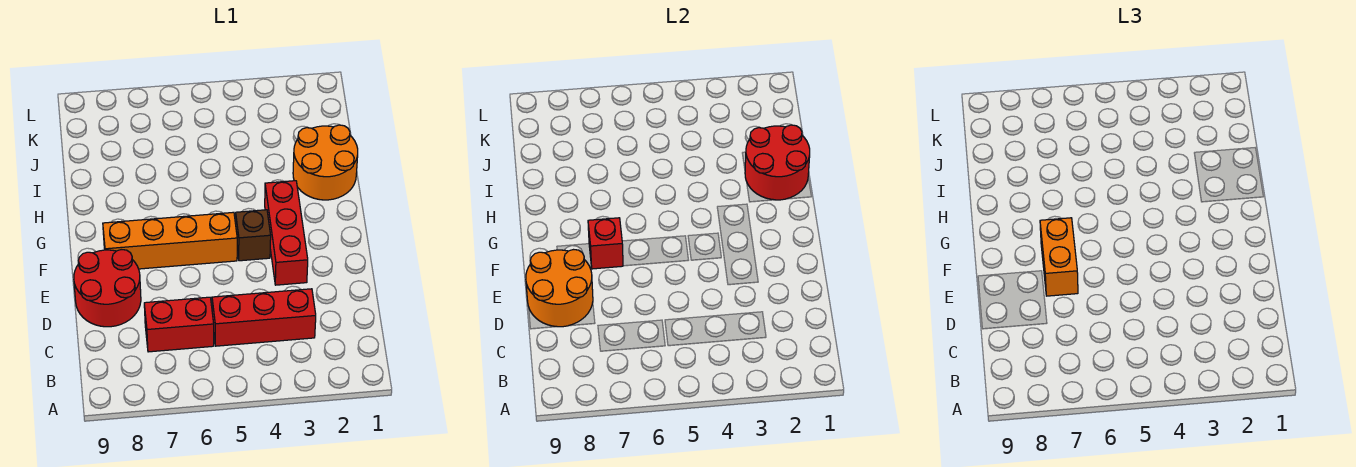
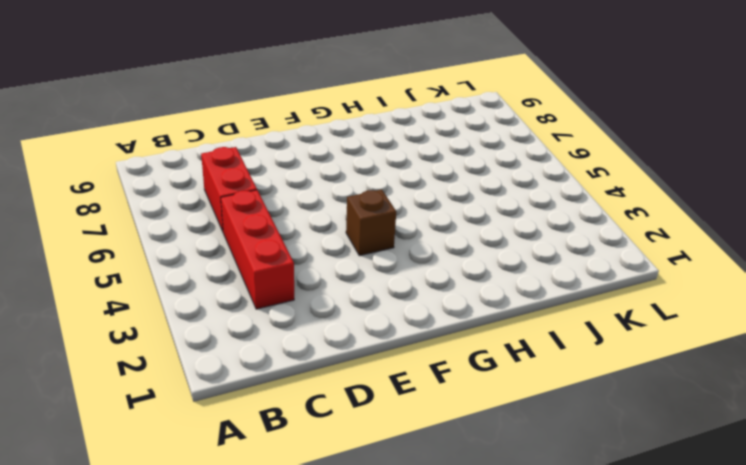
none -> red round brick D8:E9 level 1
none -> red brick E3:G3 level 1

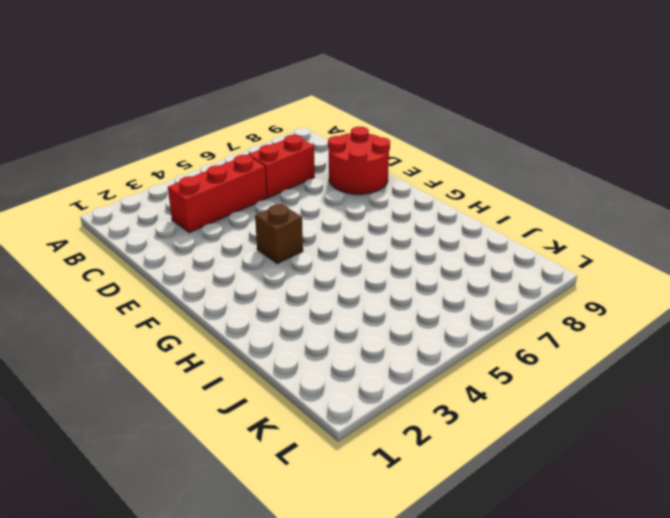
none -> red brick E3:G3 level 1
none -> orange brick F5:F8 level 1

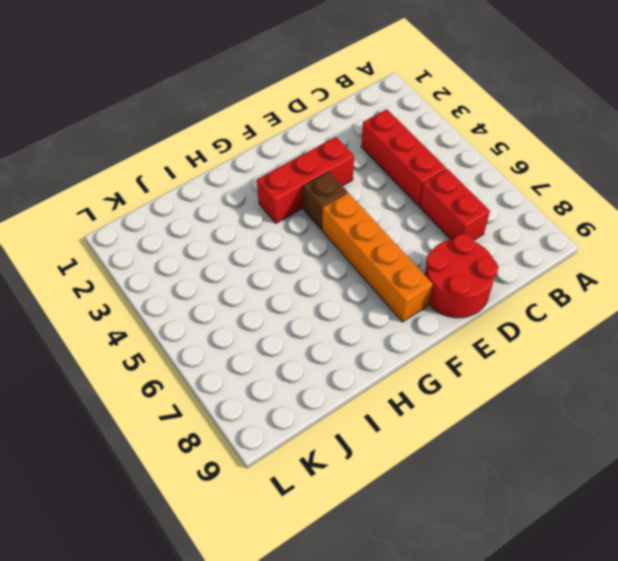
none -> orange round brick H1:I2 level 1
none -> orange round brick D8:E9 level 2

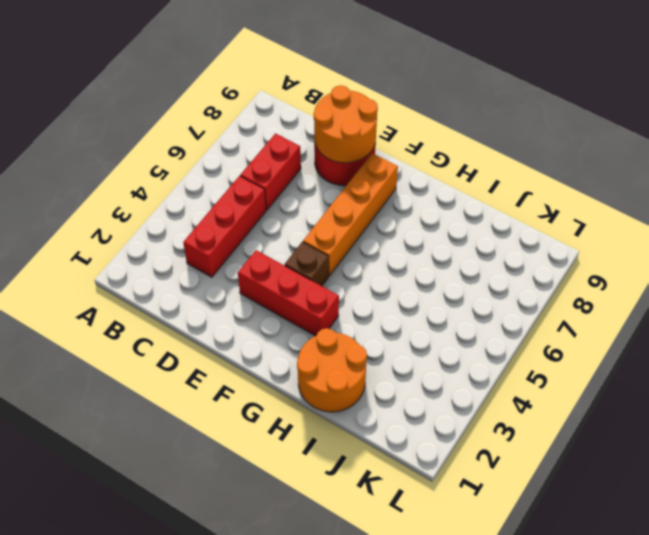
none -> red brick F7 level 2
none -> red round brick H1:I2 level 2

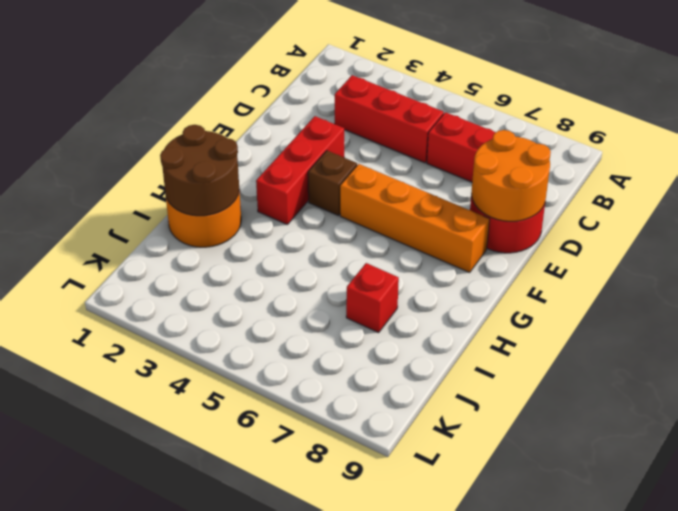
brown round brick H1:I2 level 2 -> red round brick H1:I2 level 2
red brick I7 level 1 -> red brick F7 level 2
none -> orange brick E7:F7 level 3

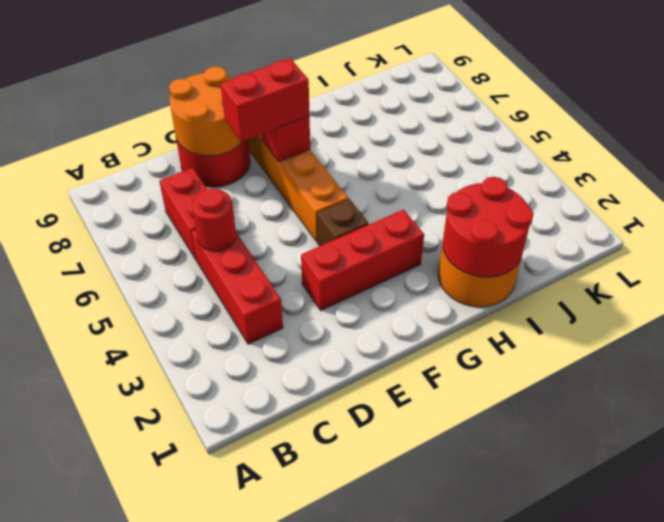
red round brick C5 level 2 -> none
red brick E7:F7 level 3 -> orange brick E7:F7 level 3

